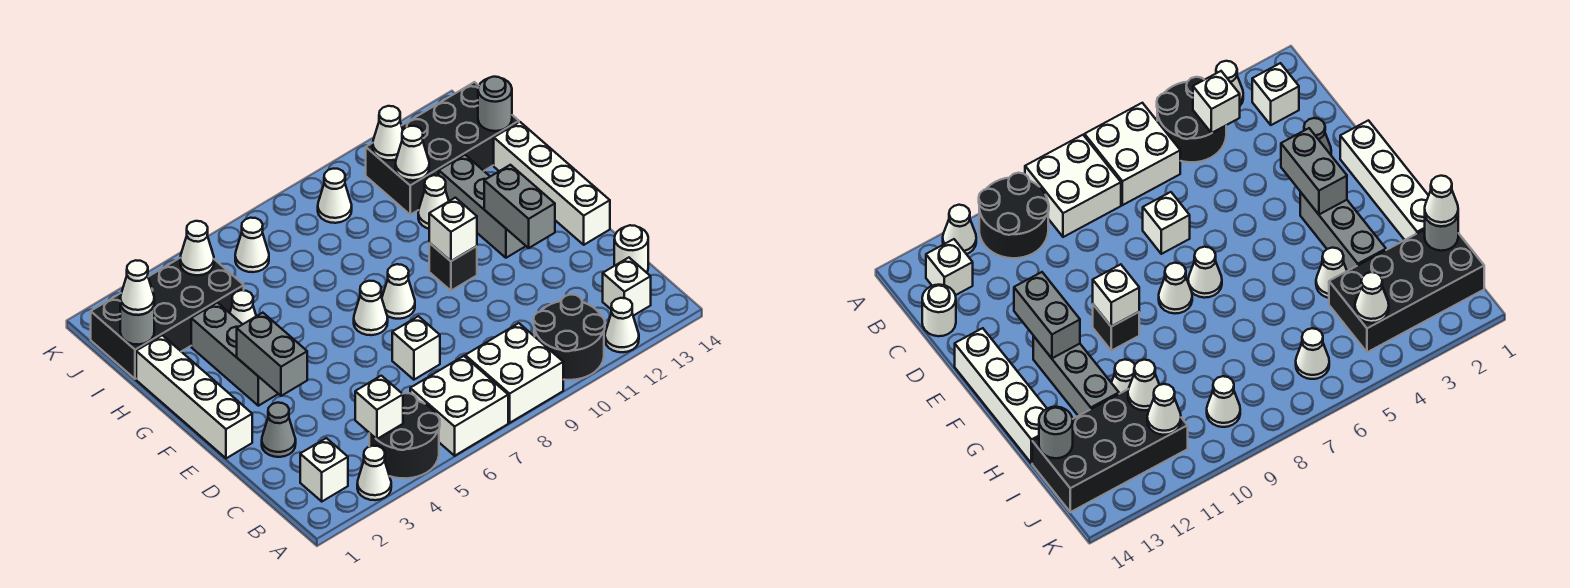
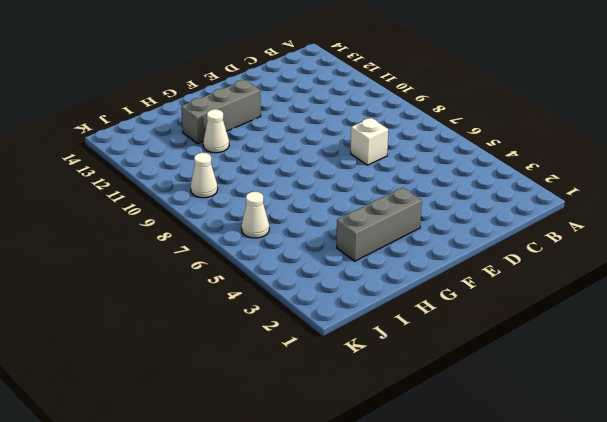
none -> white cone A3 level 1
none -> black round brick A4:B5 level 1
none -> white brick A6:B7 level 1
none -> white brick A8:B9 level 1

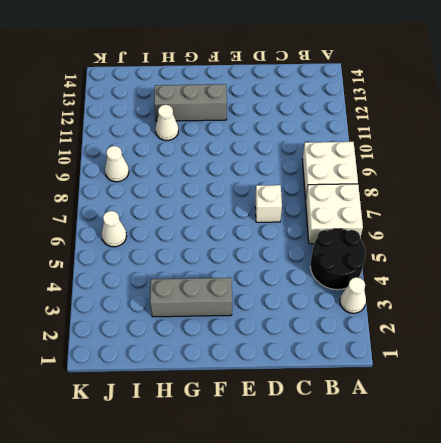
none -> black round brick A10:B11 level 1
none -> white cone A12 level 1
none -> white brick B2 level 1
none -> white brick B13 level 1

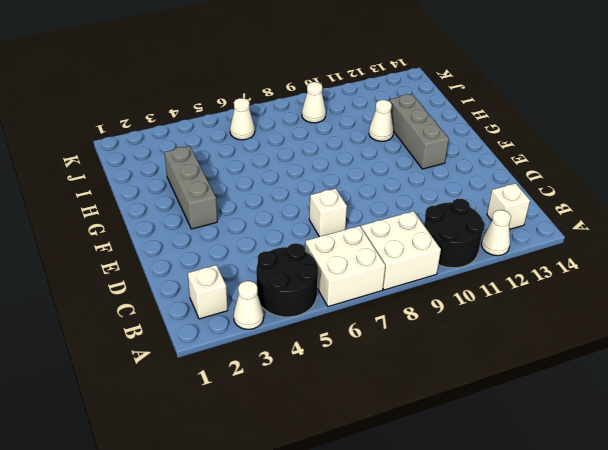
none -> white round brick C14 level 1
none -> grey cone D2 level 1
none -> white brick E1:H1 level 1
none -> white brick E14:H14 level 1

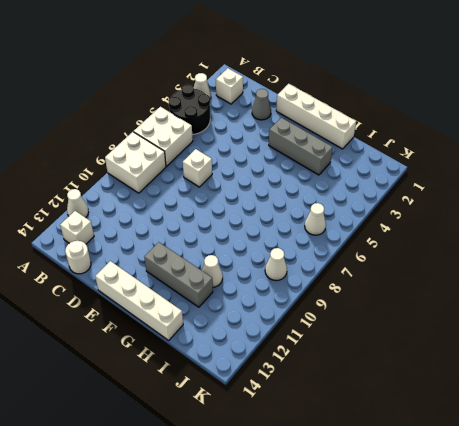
none -> black round brick A10:B11 level 1
none -> white cone F7 level 1
none -> white cone F8 level 1
none -> black brick F10 level 1

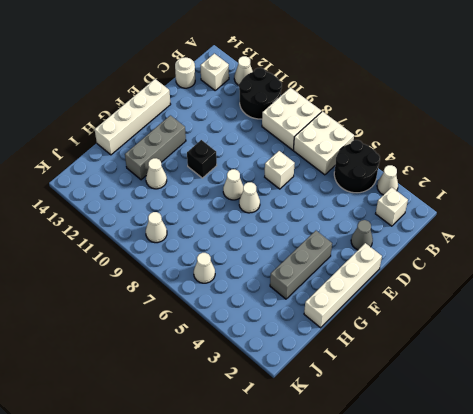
none -> white cone H4 level 1
none -> black brick I1:J4 level 1
none -> black brick I11:J14 level 1
none -> white brick B4 level 2

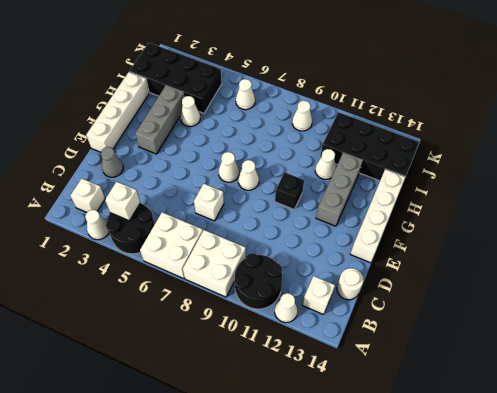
none -> grey brick E3:F3 level 2
none -> grey brick E12:F12 level 2
none -> white brick F10 level 2
none -> grey round brick I1 level 2

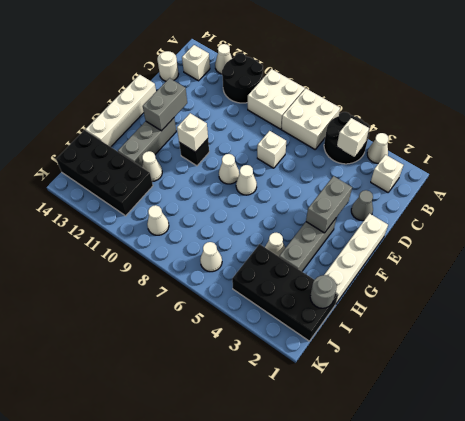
none -> white cone I11 level 2
none -> grey round brick I14 level 2
none -> white cone J4 level 2
none -> white cone J11 level 2

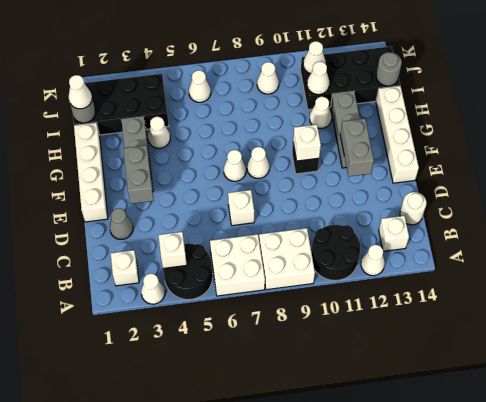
none -> white cone J4 level 2

